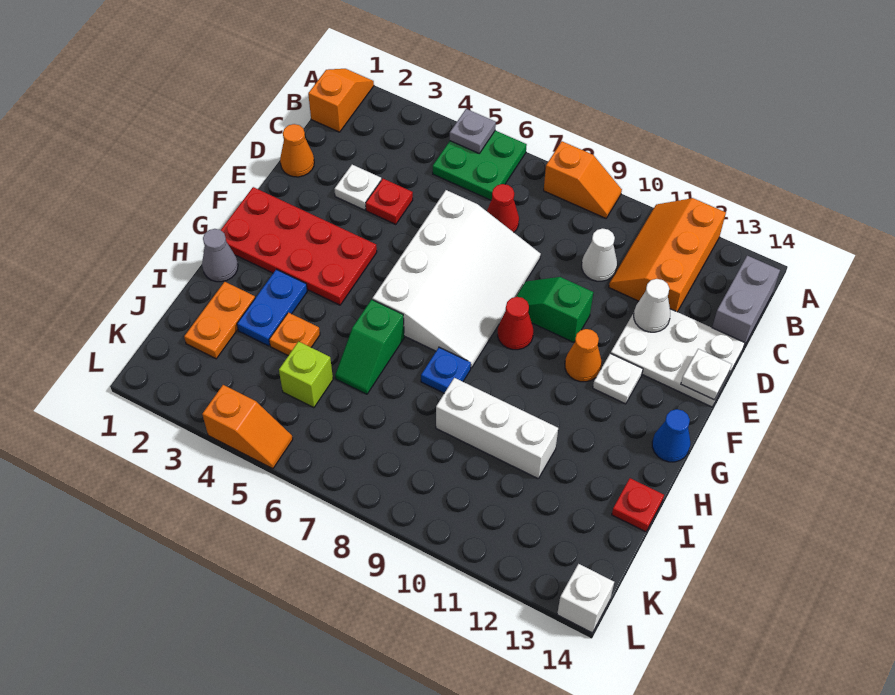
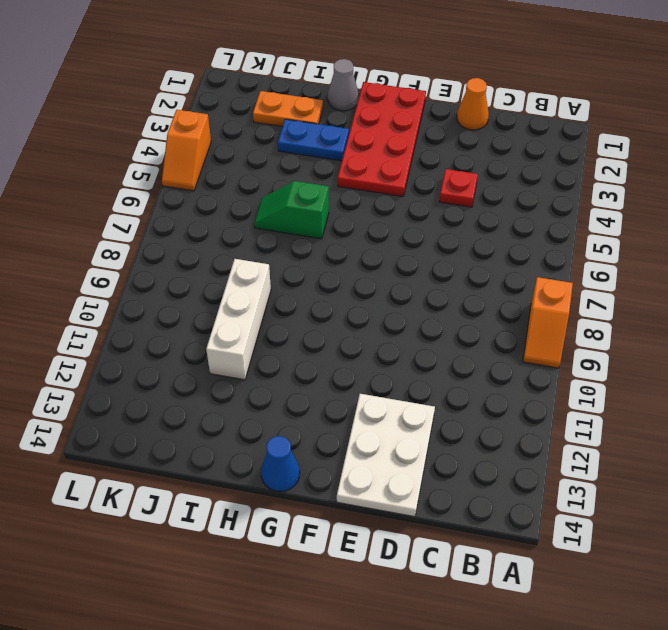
none -> orange slope A1:B1 level 1 top B
none -> green plate A5:B6 level 1
none -> orange slope A11:C12 level 1 top 12
none -> grey brick B14:C14 level 1

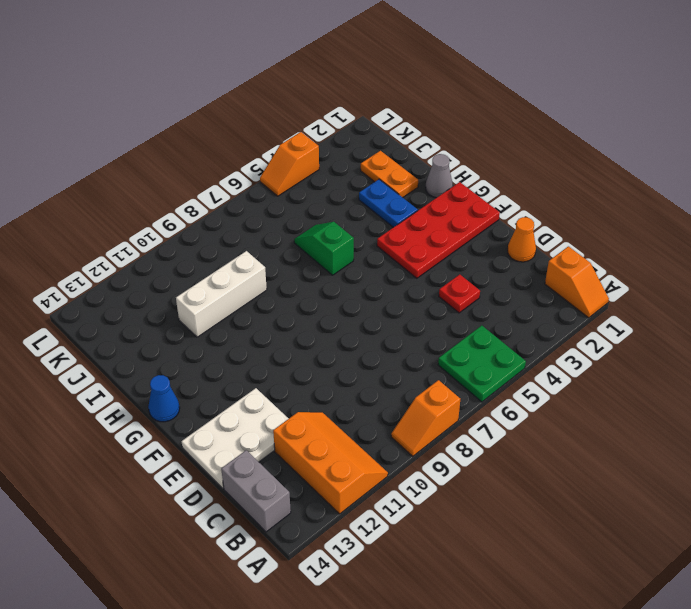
none -> red cone C7 level 1
none -> white cone C10 level 1
none -> white plate D3 level 1
none -> white slope D6:G8 level 1 top 6

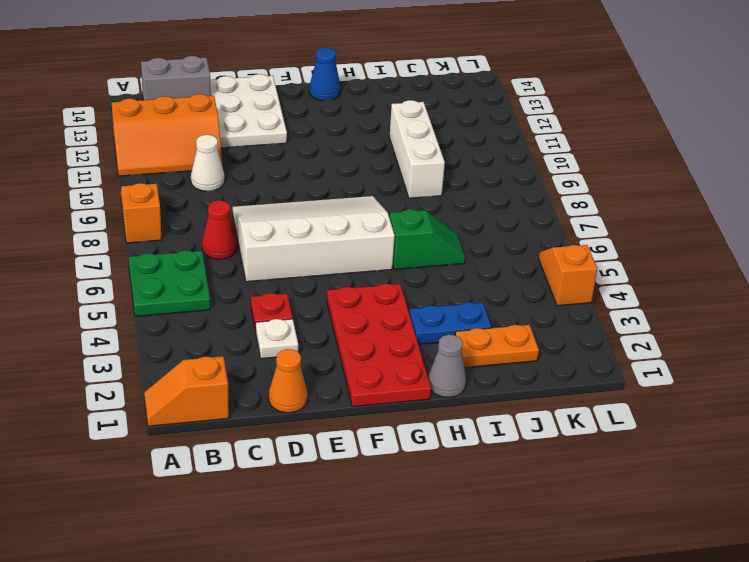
none -> green slope E9:E10 level 1 top 10
none -> red cone F9 level 1
none -> orange cone F11 level 1
none -> white plate F12 level 1

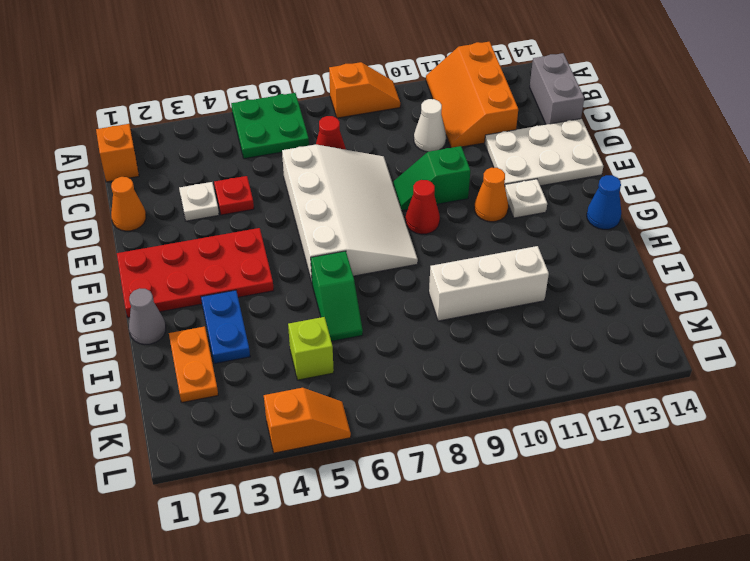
none -> blue plate H8 level 1
none -> orange plate I4 level 1
none -> red plate I14 level 1
none -> white brick L14 level 1

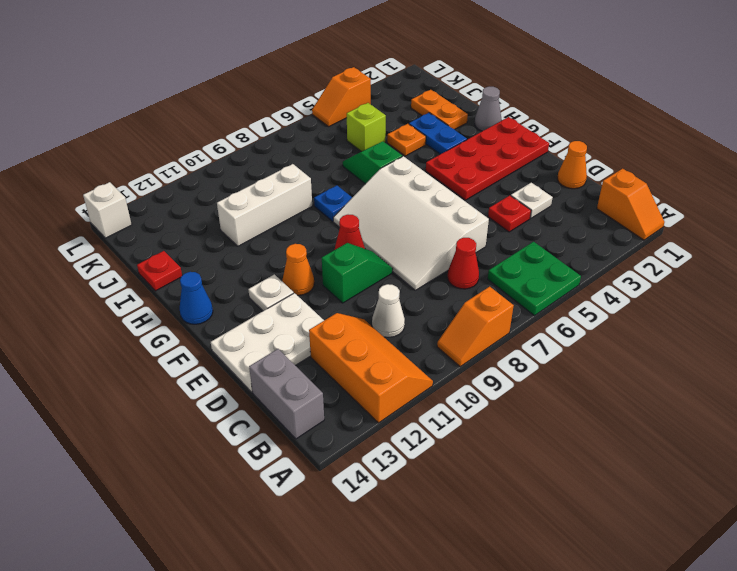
none -> grey plate A5 level 2
none -> white cone D12 level 2
none -> white plate E14 level 2

